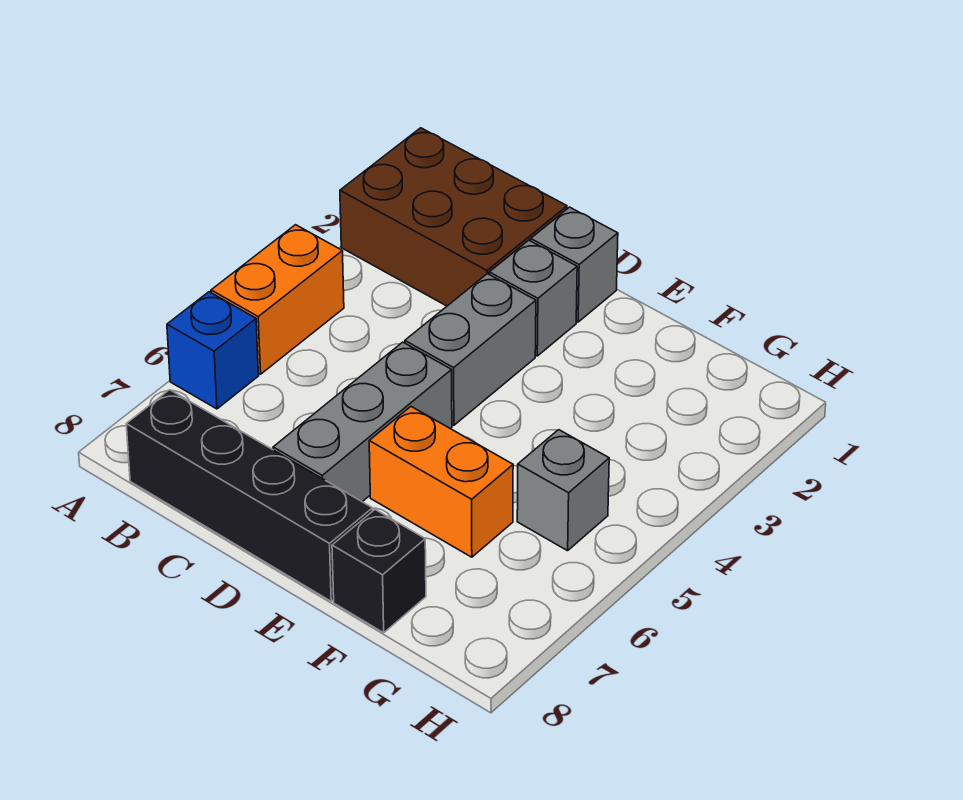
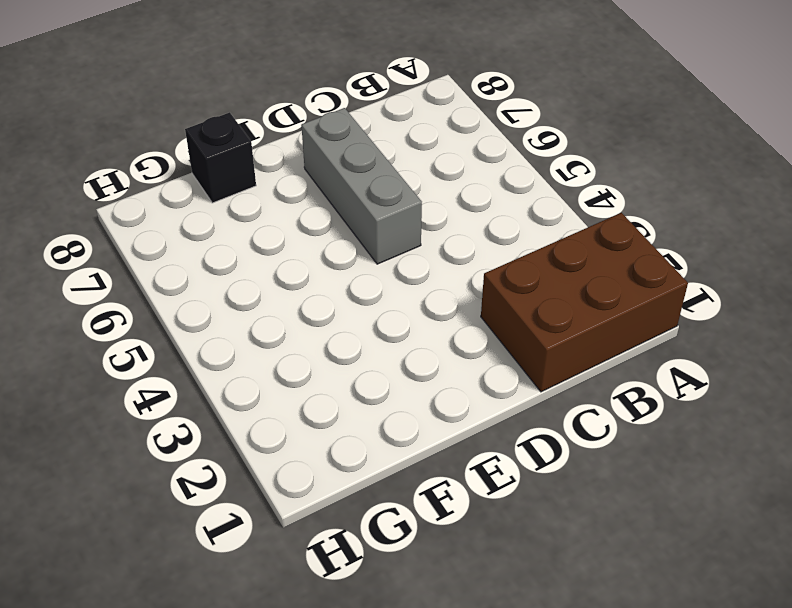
none -> orange brick A4:A5 level 1
none -> blue brick A6 level 1

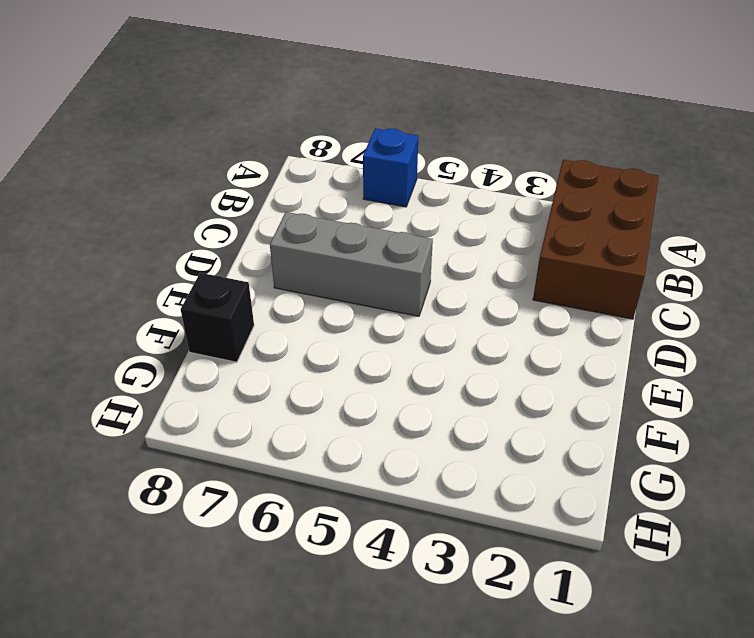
none -> orange brick A4:A5 level 1
none -> black brick B8:E8 level 1

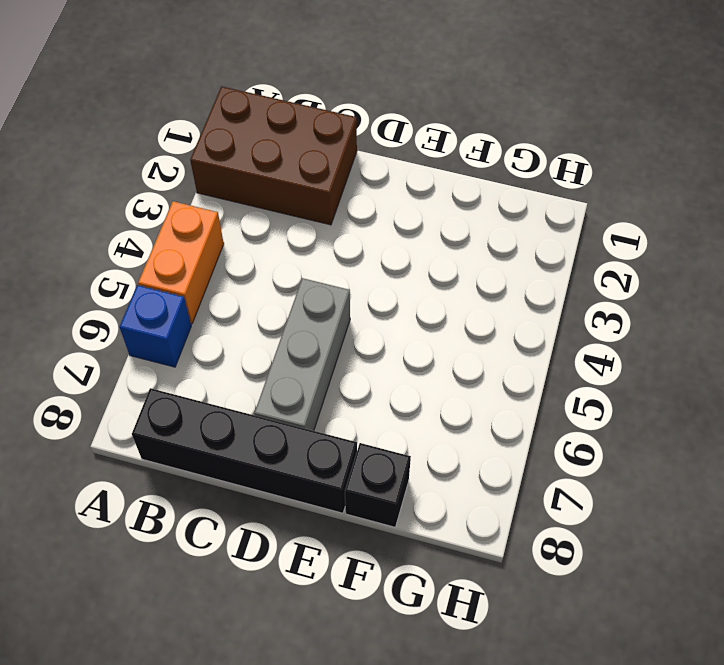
none -> grey brick D1 level 1
none -> grey brick D2 level 1

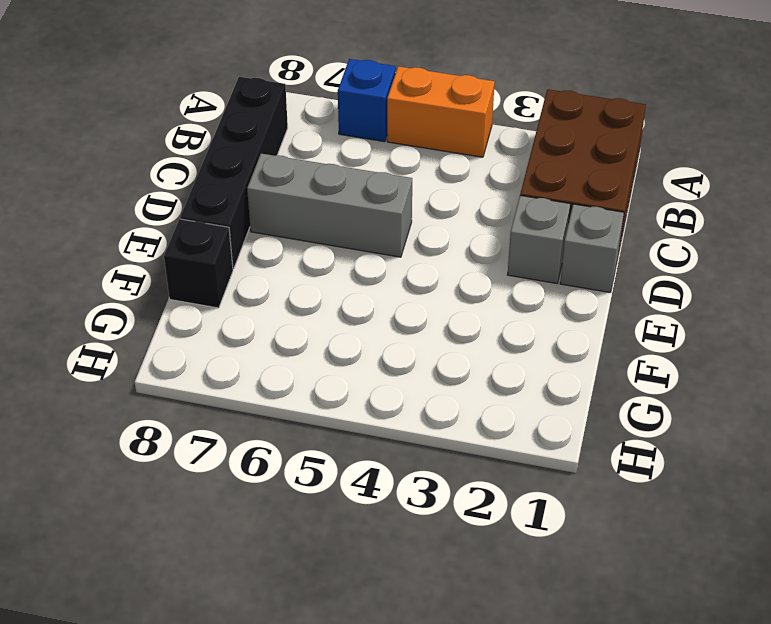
none -> grey brick D3:D4 level 1
none -> orange brick E6:F6 level 1

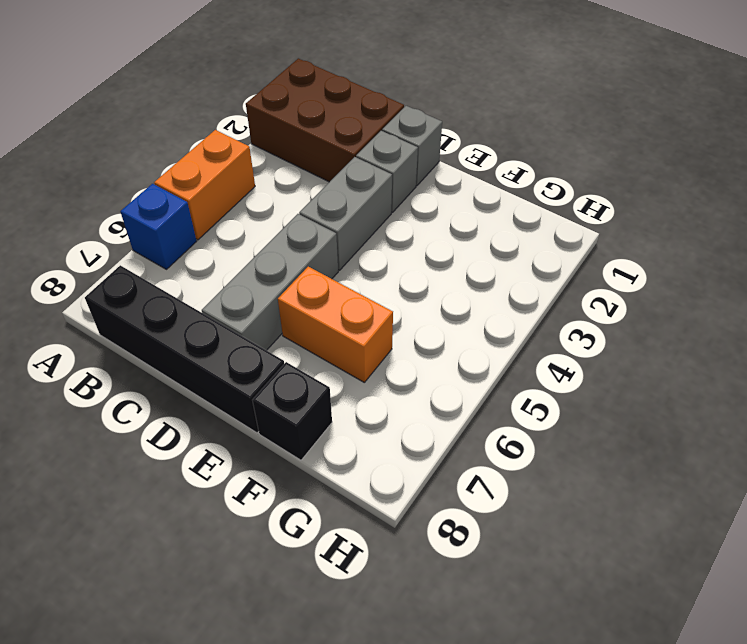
none -> grey brick G5 level 1

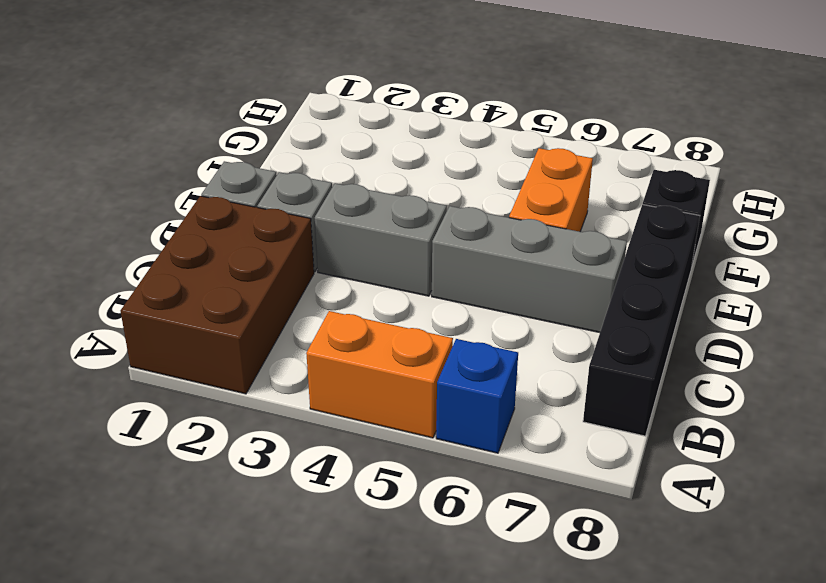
none -> grey brick G5 level 1

